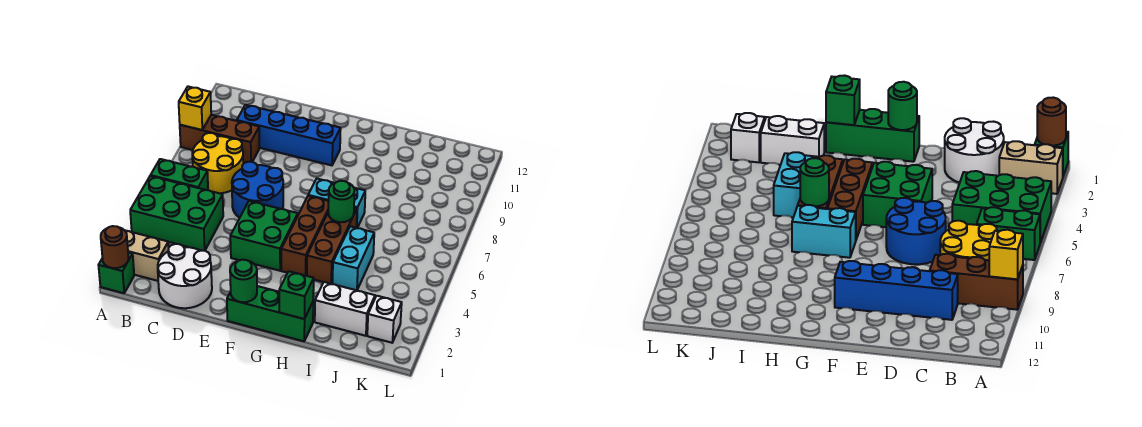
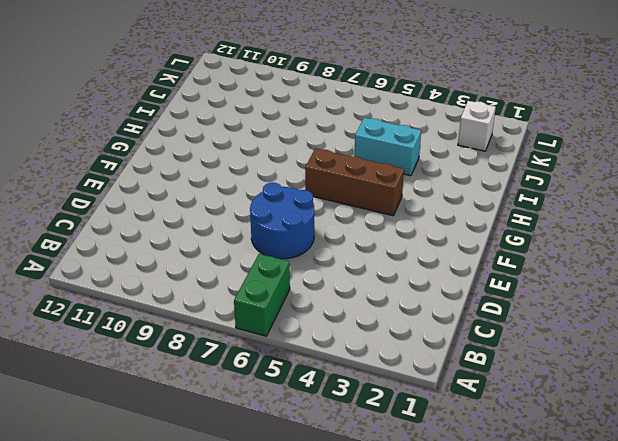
none -> green brick A1 level 1
none -> tan brick A2:B2 level 1
none -> green brick A4:C5 level 1

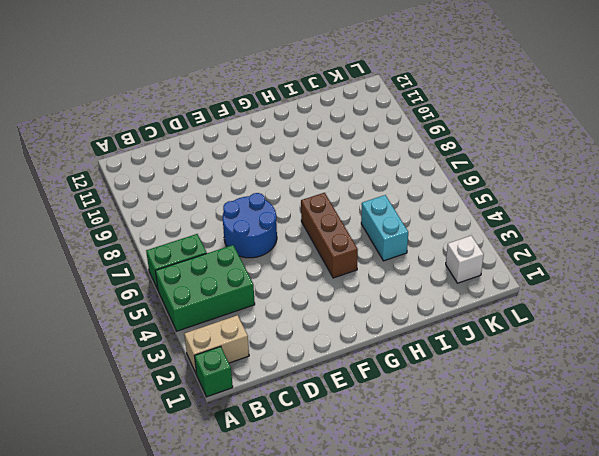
none -> brown brick A9:C9 level 1
none -> yellow round brick B7:C8 level 1
none -> white round brick C1:D2 level 1

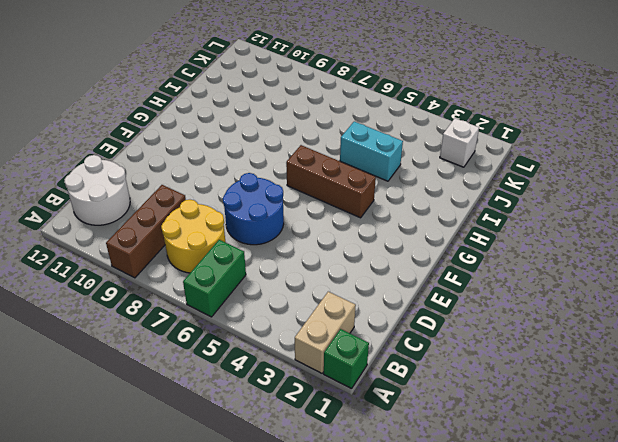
white round brick B11:C12 level 1 -> white round brick C1:D2 level 1
none -> green brick A4:C5 level 1
none -> blue brick C10:F10 level 1
none -> green brick E4:F5 level 1

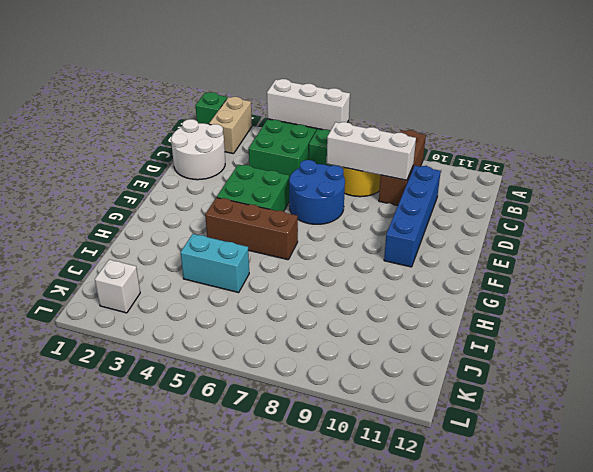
white brick A4:A6 level 2 -> none
white brick C7:C9 level 2 -> none
none -> green brick F1:H1 level 1
none -> cyan brick G7:H7 level 1
none -> brown brick H4:H6 level 1

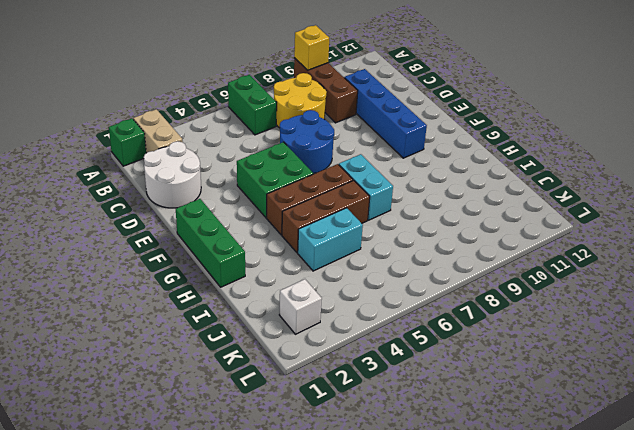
none -> green brick A4:C5 level 1
none -> white brick I2:J2 level 1
none -> brown round brick A1 level 2

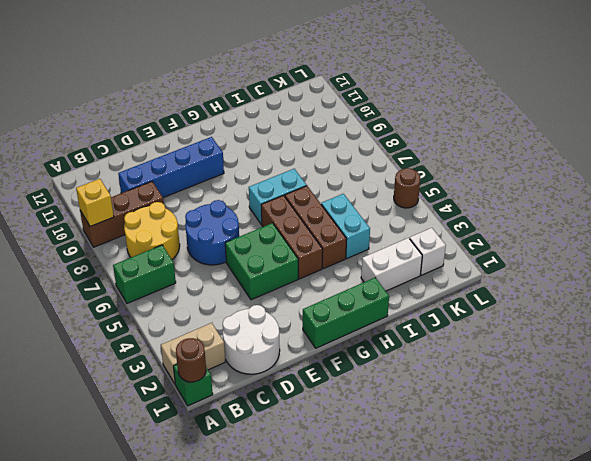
brown round brick L5 level 1 -> none
none -> green brick A4:C5 level 1
none -> green round brick F1 level 2
none -> green brick H1 level 2

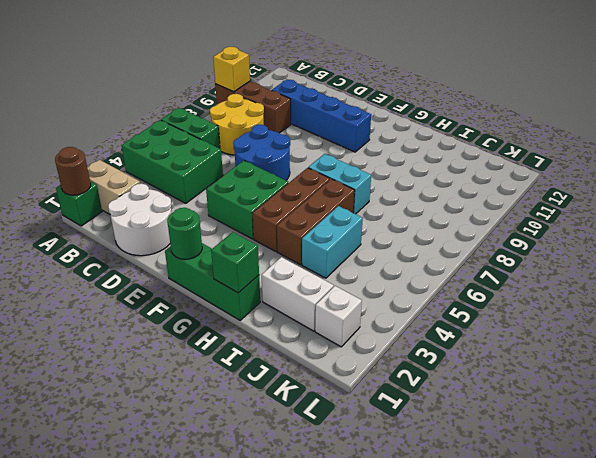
none -> green round brick H6 level 2

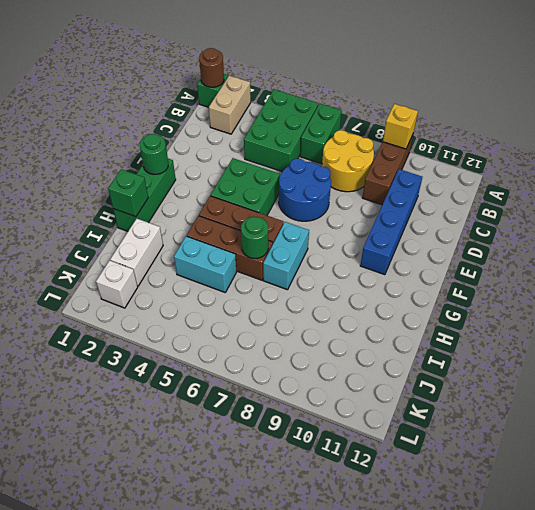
none -> white round brick C1:D2 level 1

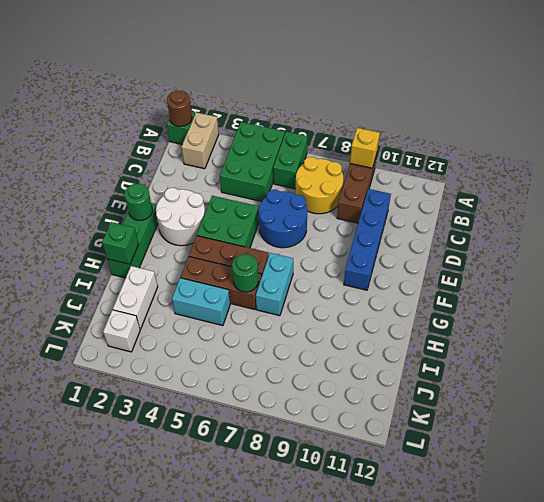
white round brick E2:F3 level 1 -> white round brick C1:D2 level 1

